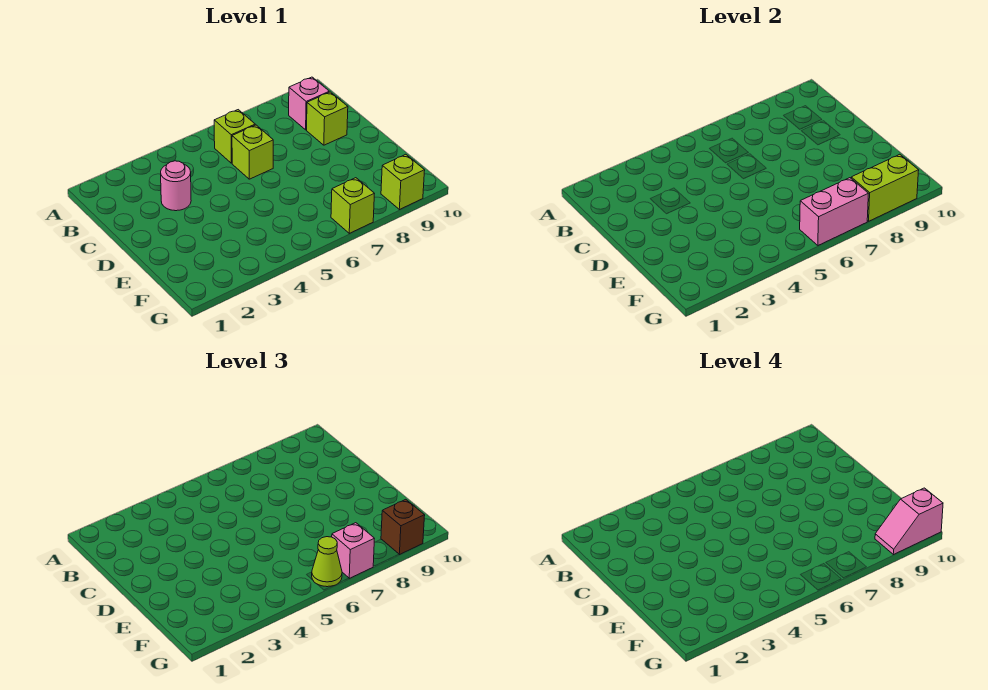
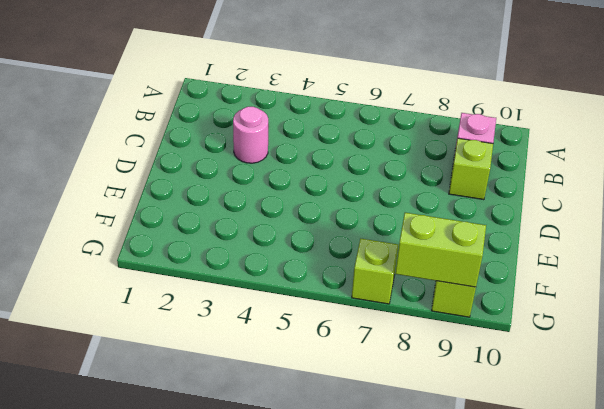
none -> lime brick B6 level 1
none -> lime brick C6 level 1
none -> pink brick G6:G7 level 2

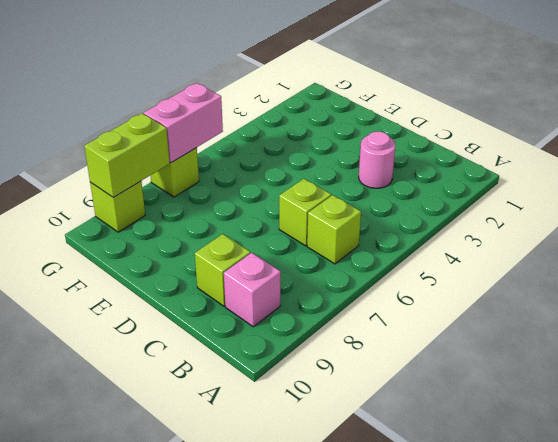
none -> lime cone G6 level 3
none -> pink brick G7 level 3
none -> brown brick G9 level 3

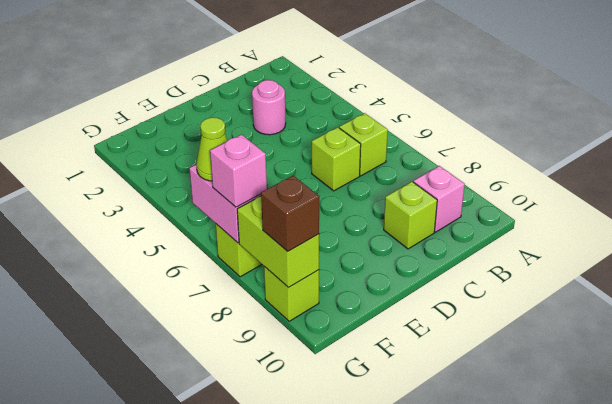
none -> pink slope G9:G10 level 4 top 10

